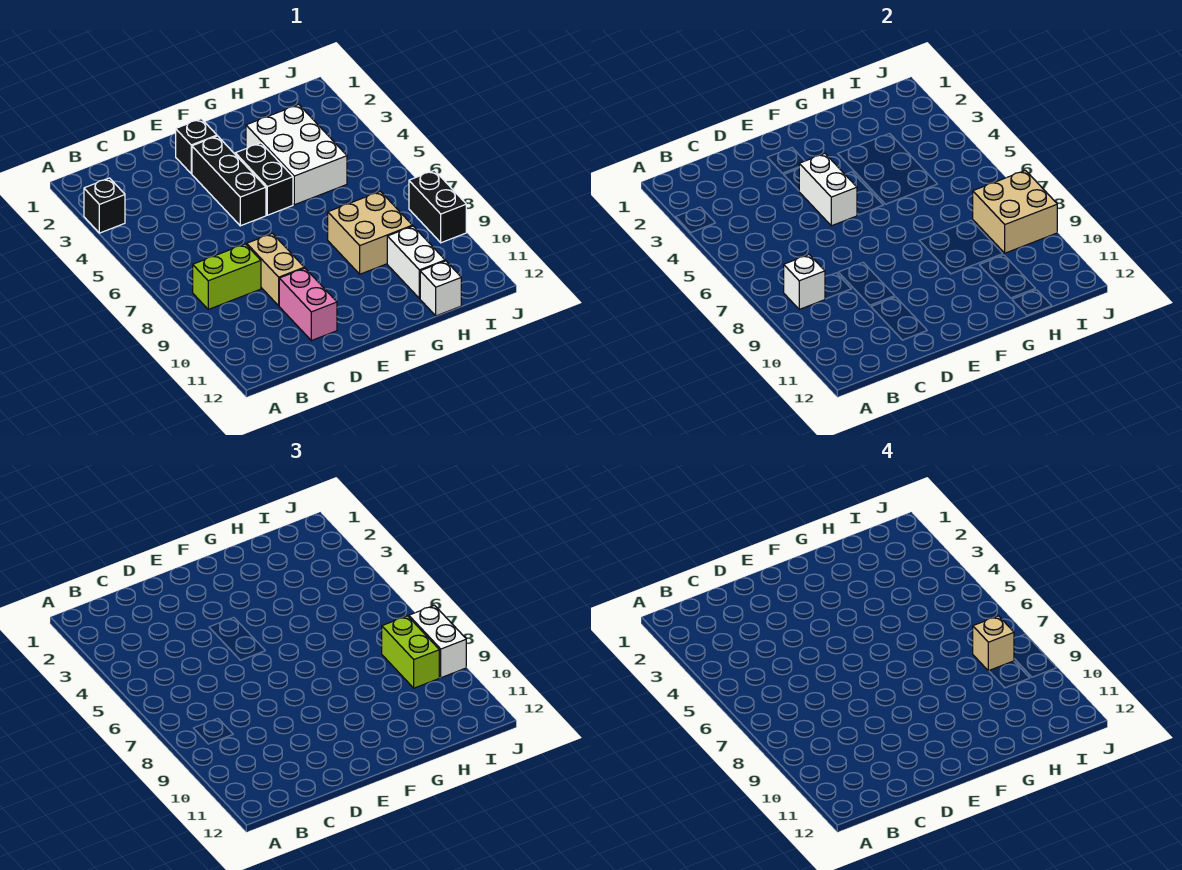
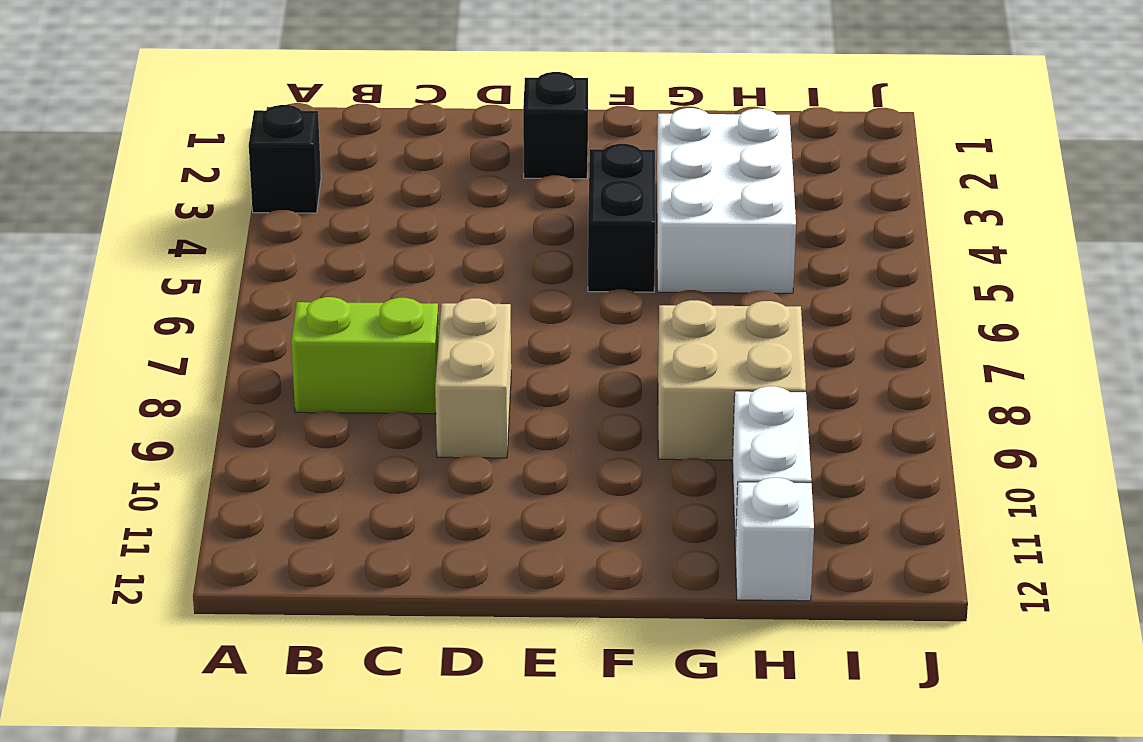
none -> pink brick D10:D11 level 1
none -> black brick E3:E5 level 1
none -> black brick J8:J9 level 1

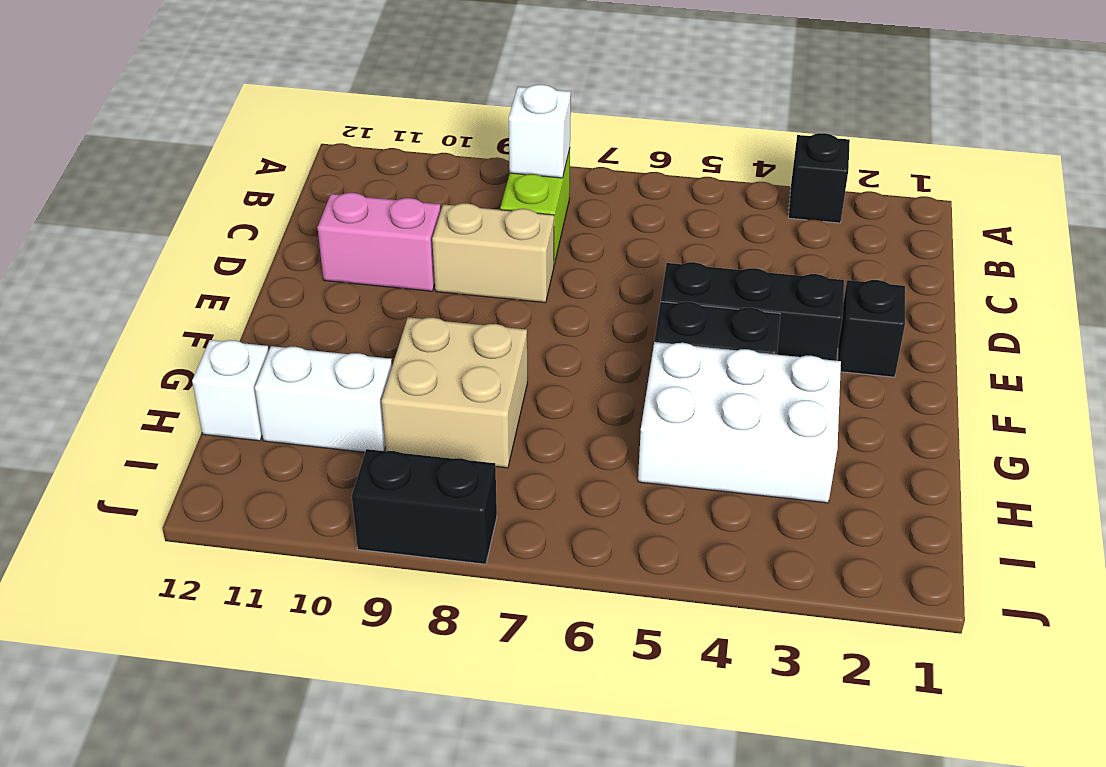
none -> white brick E4:E5 level 2
none -> tan brick I8:J9 level 2
none -> lime brick I8:I9 level 3

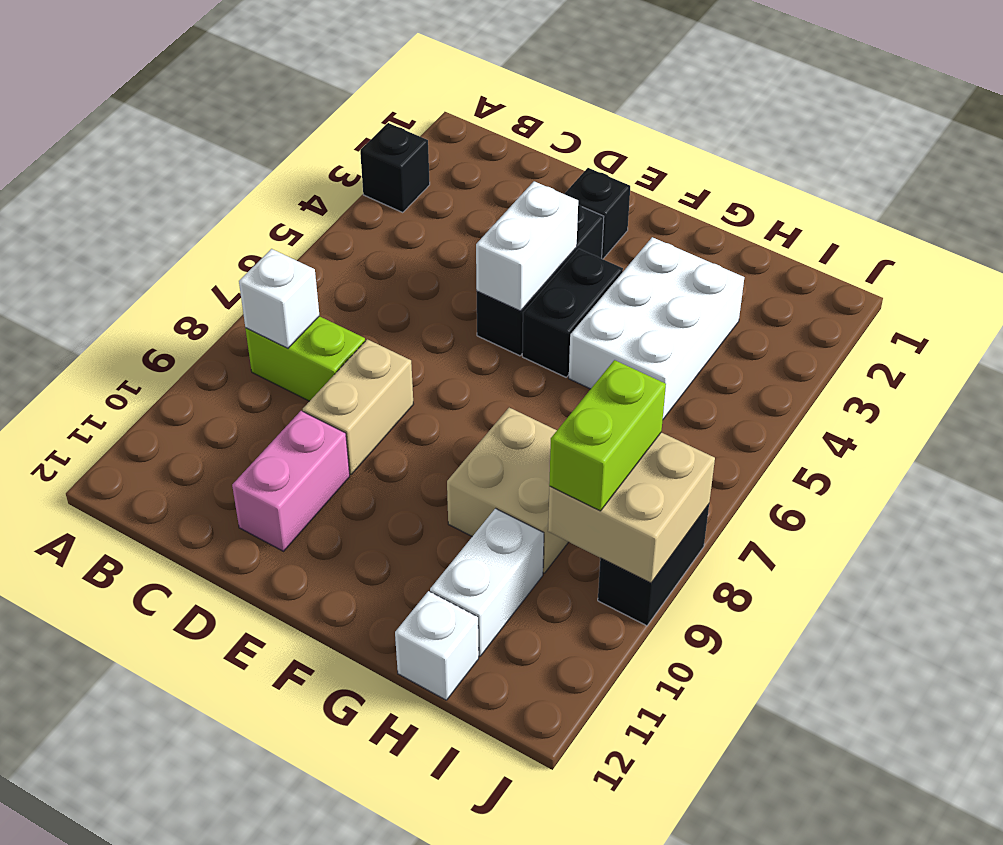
none -> white brick J8:J9 level 3
none -> tan brick I8 level 4

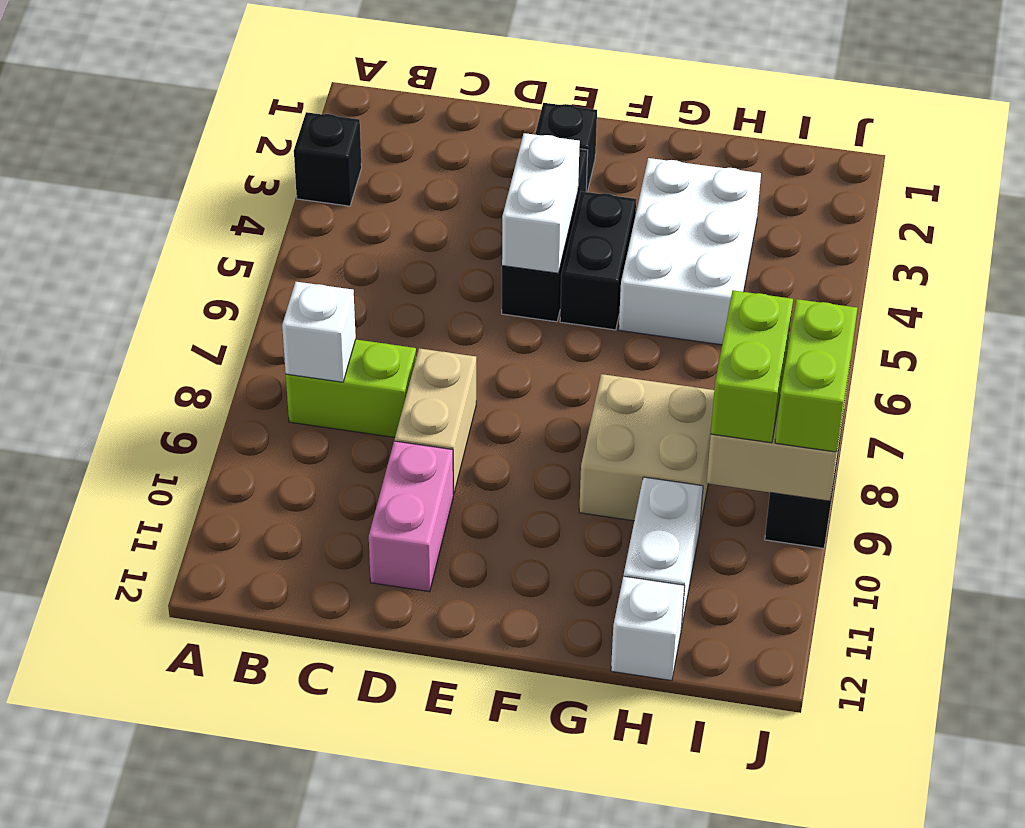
lime brick J8:J9 level 3 -> white brick J8:J9 level 3
none -> tan brick I8 level 4

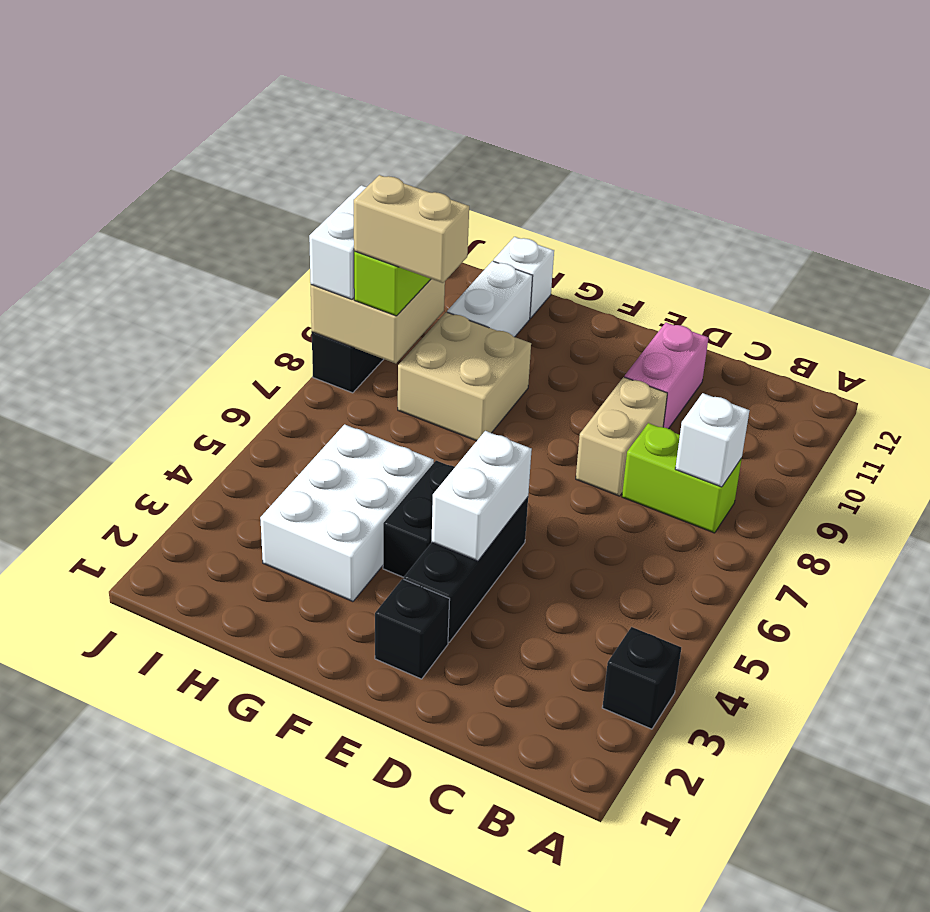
tan brick H8:I8 level 4 -> tan brick I8 level 4

